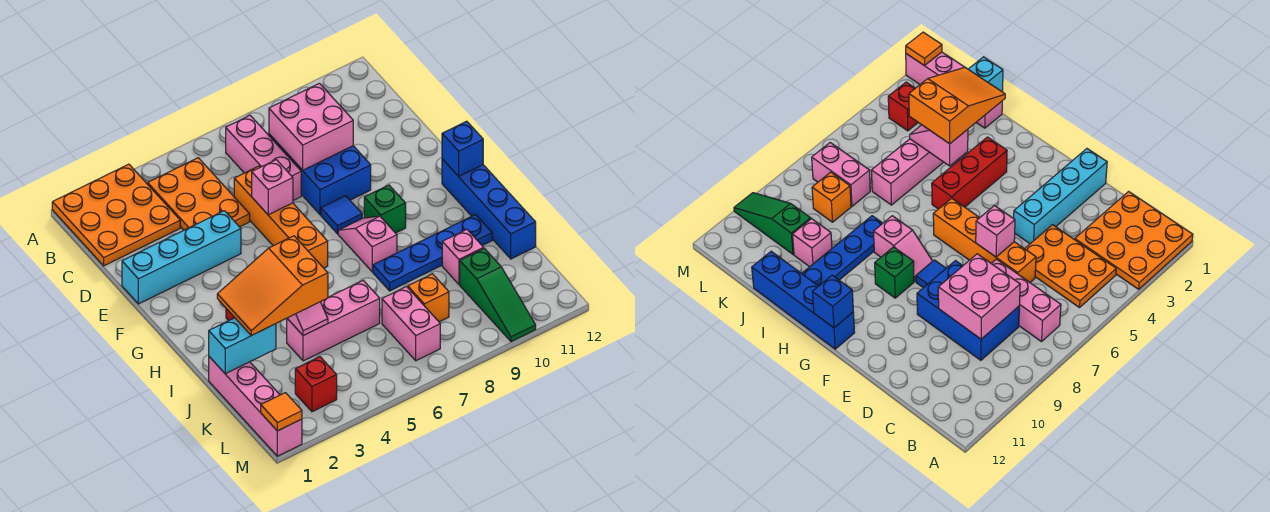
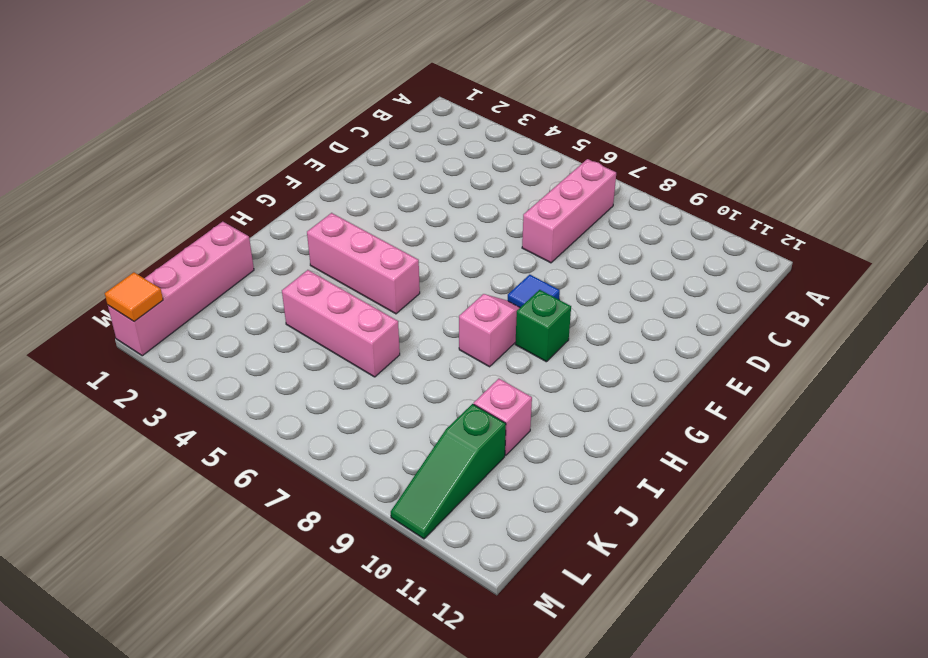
pink brick H3:H5 level 1 -> red brick H3:H5 level 1
none -> orange plate A1:C3 level 1
none -> orange plate B4:D5 level 1
none -> blue brick C8:E9 level 1

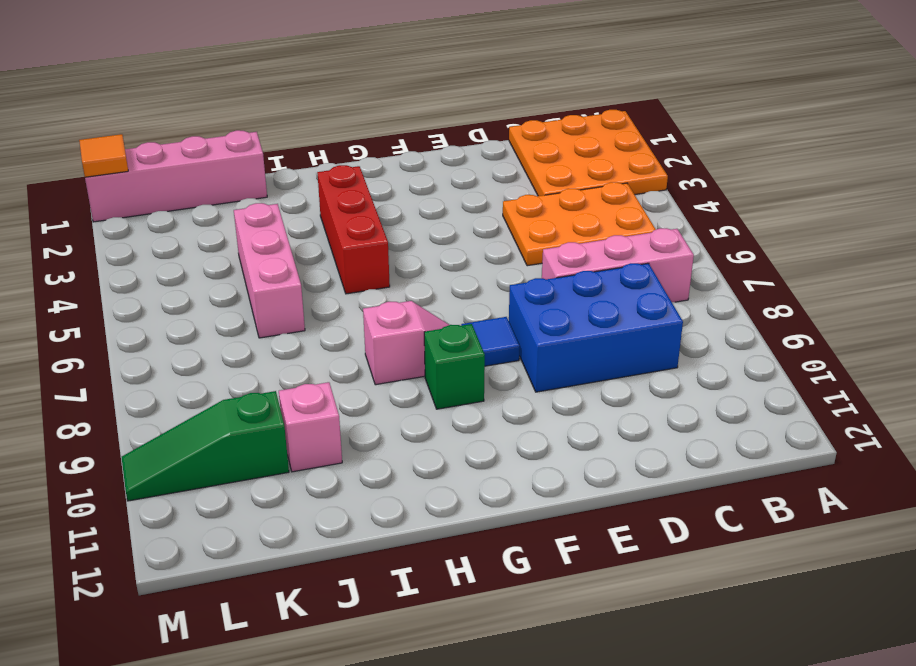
none -> orange brick D6:G6 level 1
none -> cyan brick E1:E4 level 1
none -> blue brick G12:J12 level 1

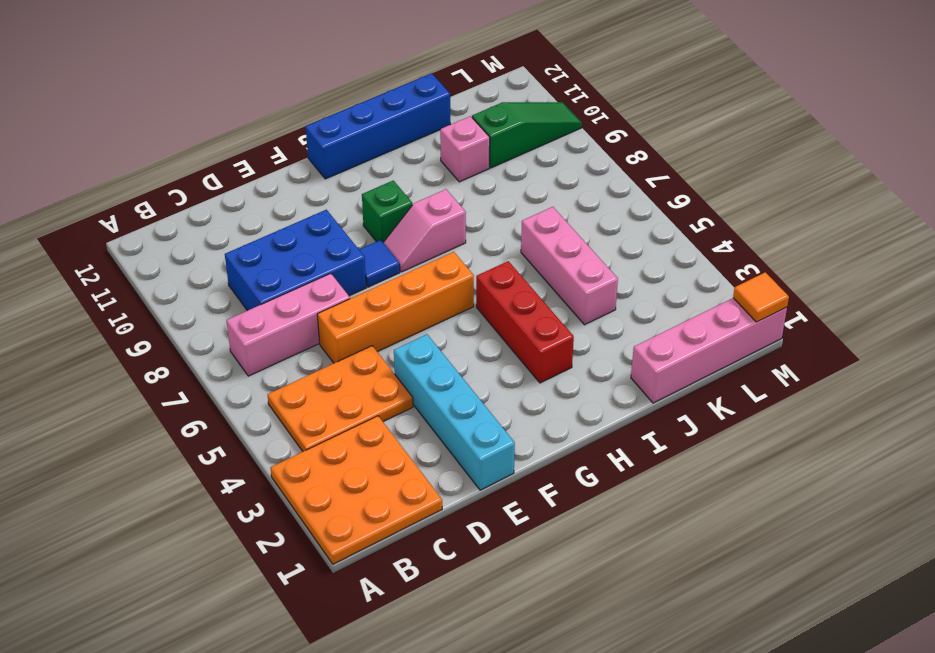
none -> blue plate I8:I11 level 1
none -> pink brick K7:L7 level 1
none -> orange brick K8 level 1

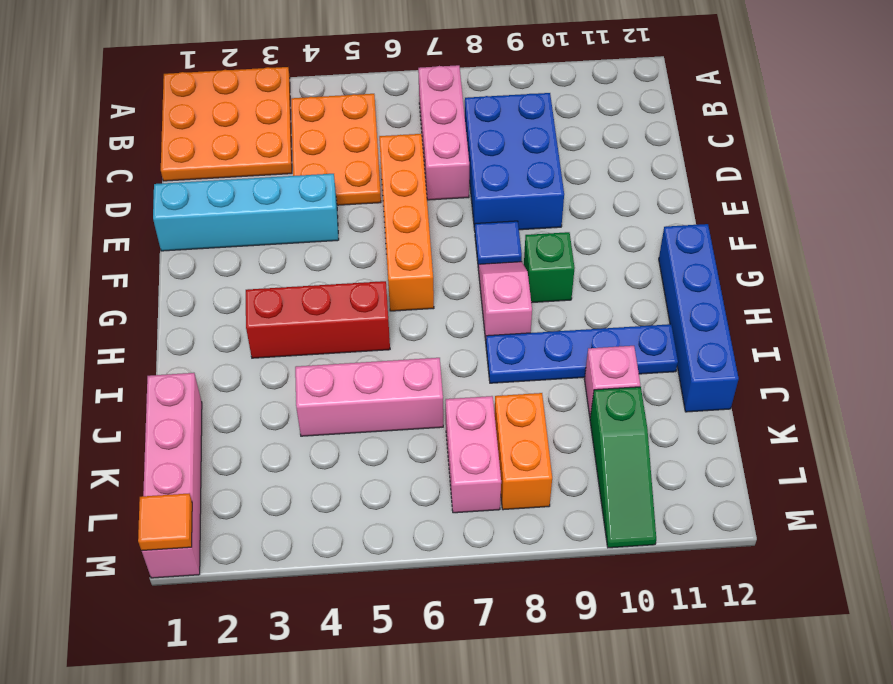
orange brick K8:L8 level 1 -> orange brick K8 level 1
none -> red brick L3 level 1
none -> pink brick C8:D9 level 2
none -> pink brick E6 level 2

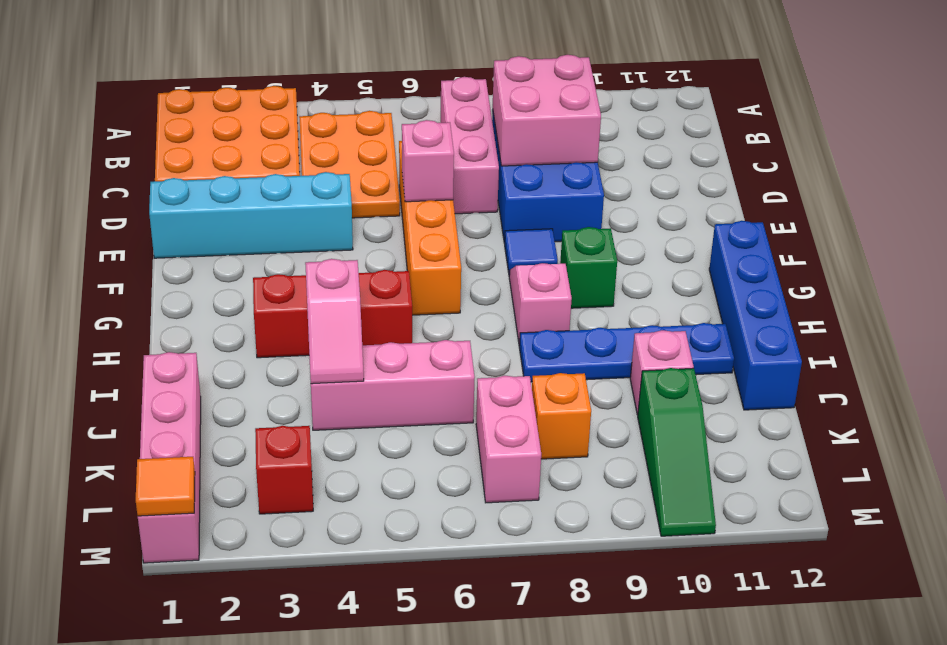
none -> blue brick G12 level 2
none -> cyan brick J1:J2 level 2
none -> orange slope I2:J4 level 3 top 4

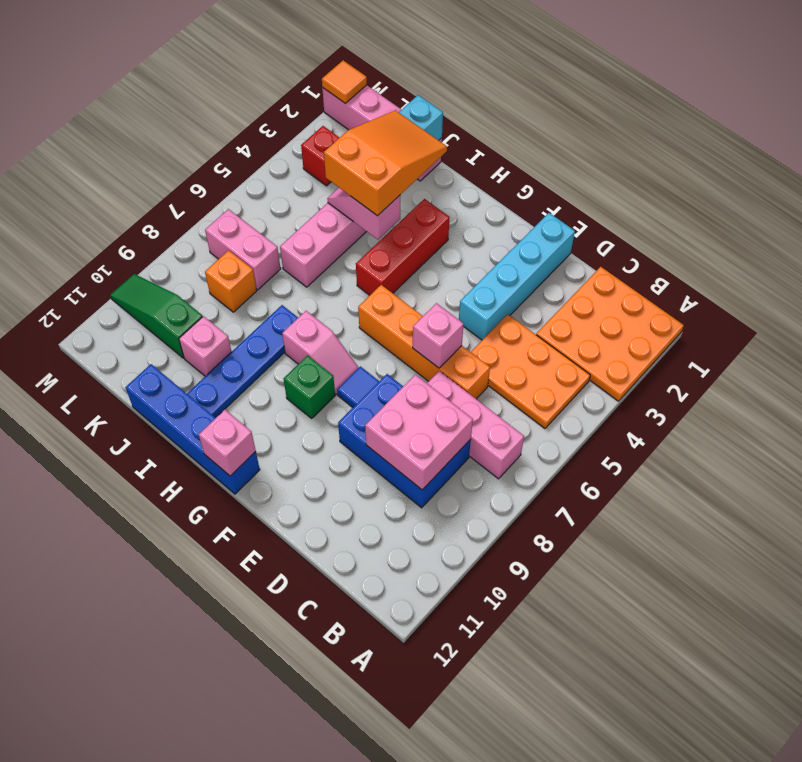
pink brick G12 level 2 -> blue brick G12 level 2

